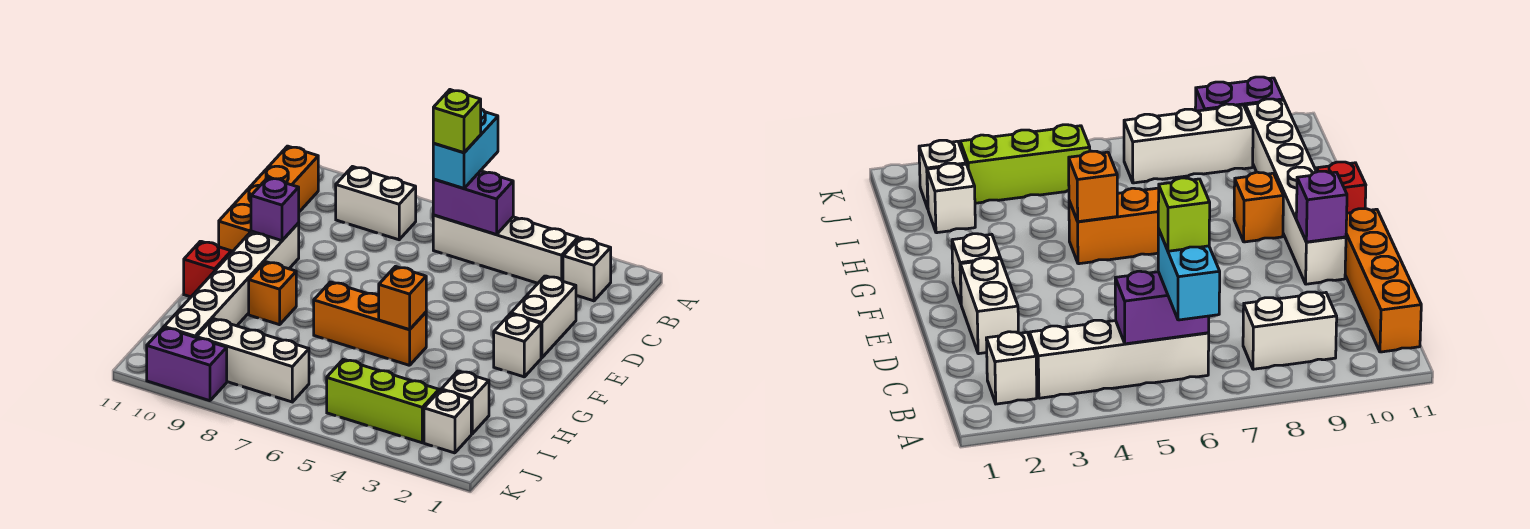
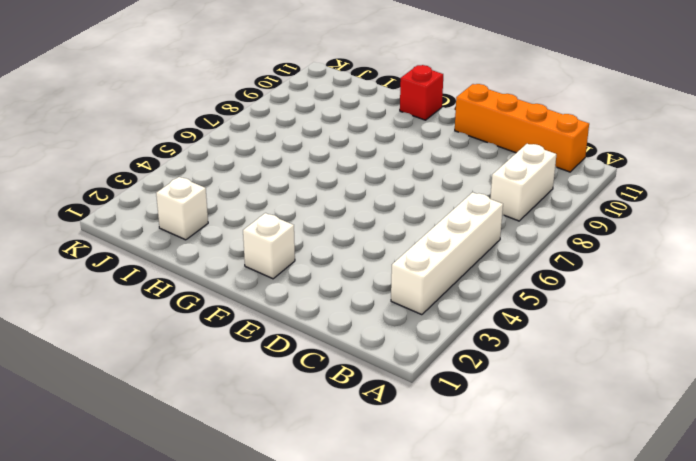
none -> white brick B2 level 1
none -> white brick D2:E2 level 1
none -> white brick E10:J10 level 1

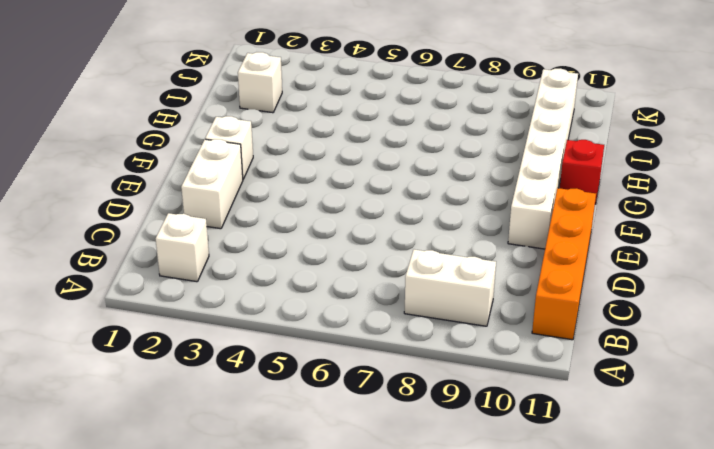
none -> white brick B3:B6 level 1
none -> orange brick G5:G7 level 1
none -> orange brick G9 level 1

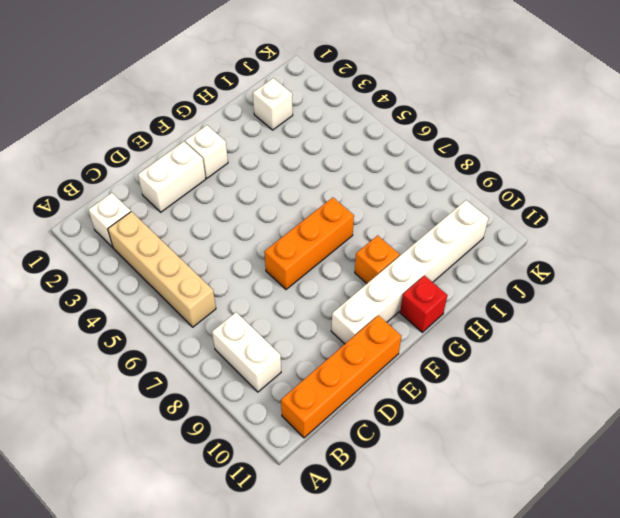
tan brick B3:B6 level 1 -> white brick B3:B6 level 1
orange brick E7:G7 level 1 -> orange brick G5:G7 level 1
none -> white brick J2 level 1
none -> lime brick J3:J5 level 1
none -> white brick J7:J9 level 1

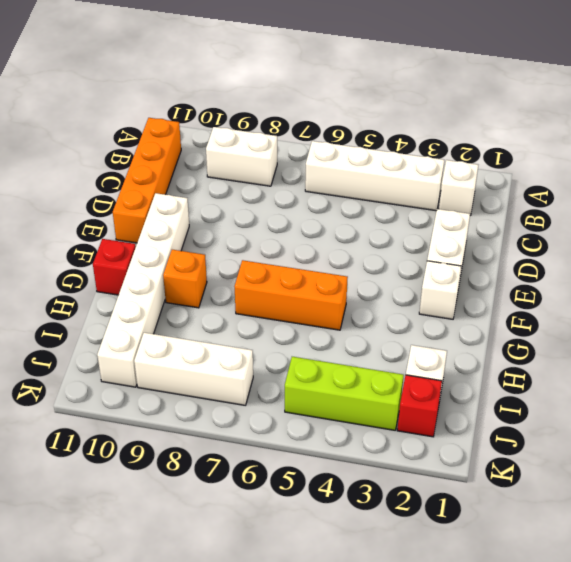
red brick J2 level 1 -> white brick J2 level 1
none -> purple brick K9:K10 level 1
none -> purple brick B5:B6 level 2
none -> purple brick E10 level 2

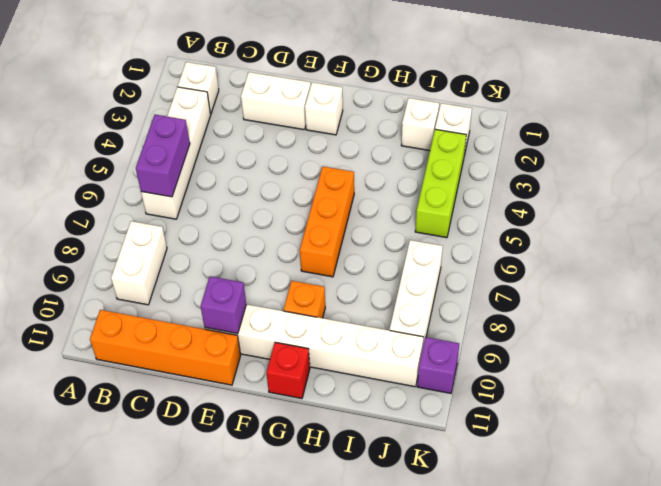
purple brick K10 level 1 -> purple brick K9:K10 level 1
none -> orange brick G5 level 2
none -> cyan brick A6:B6 level 3
none -> lime brick B6 level 4

